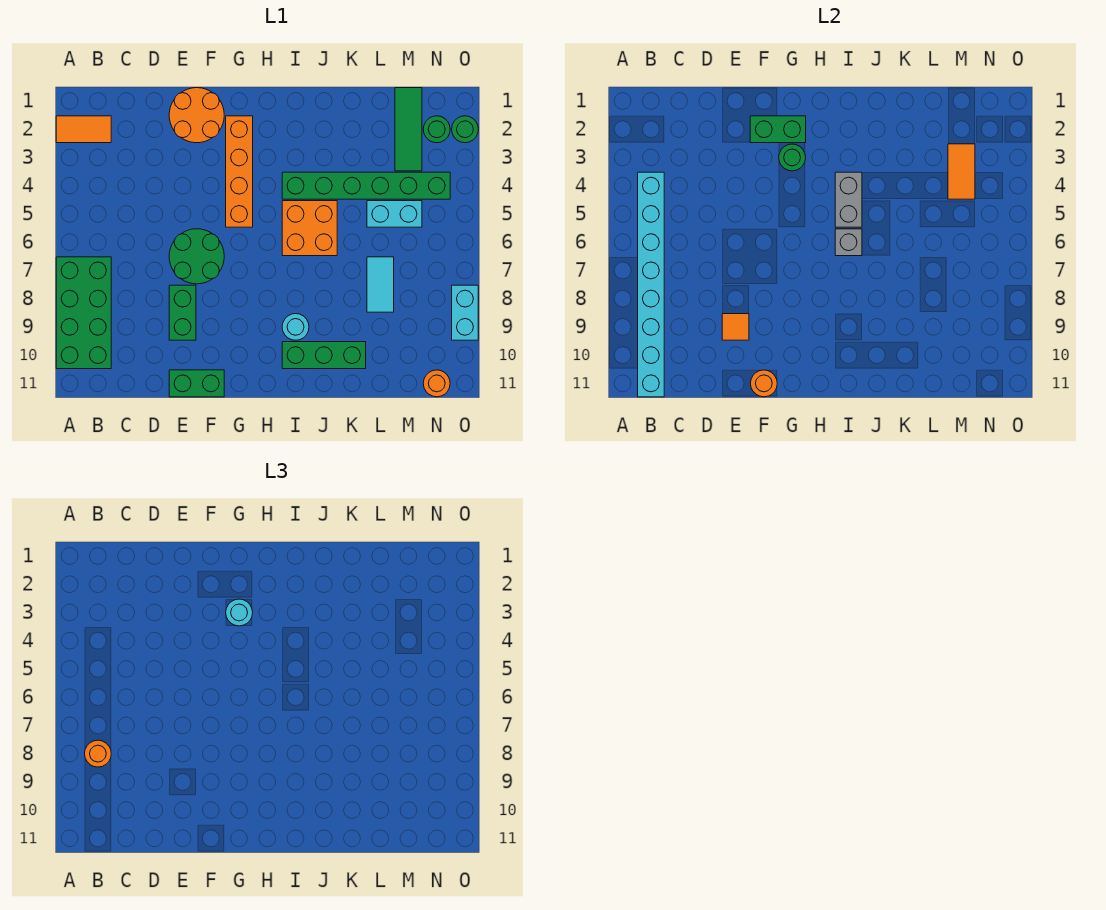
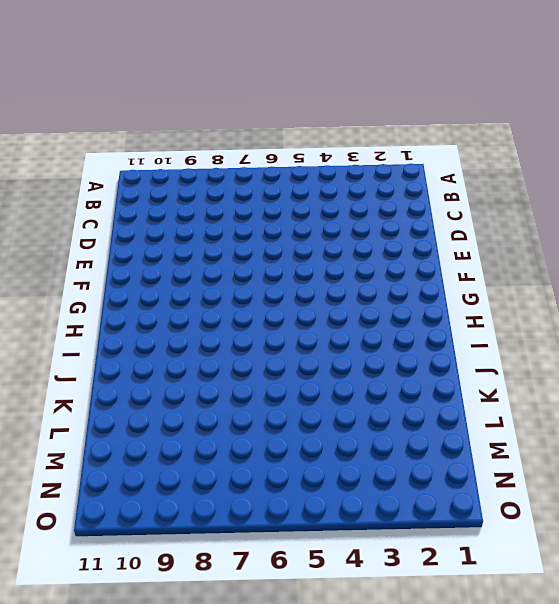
none -> orange tile A2:B2 level 1
none -> green brick A7:B10 level 1
none -> orange round brick E1:F2 level 1

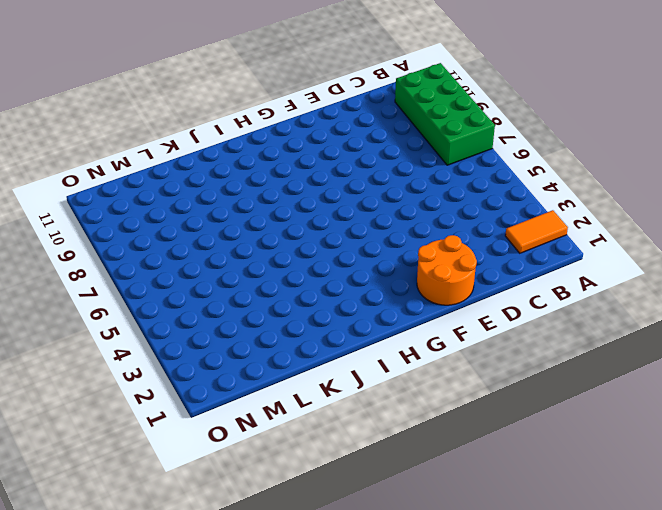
none -> green round brick E6:F7 level 1
none -> green brick E8:E9 level 1
none -> green brick E11:F11 level 1

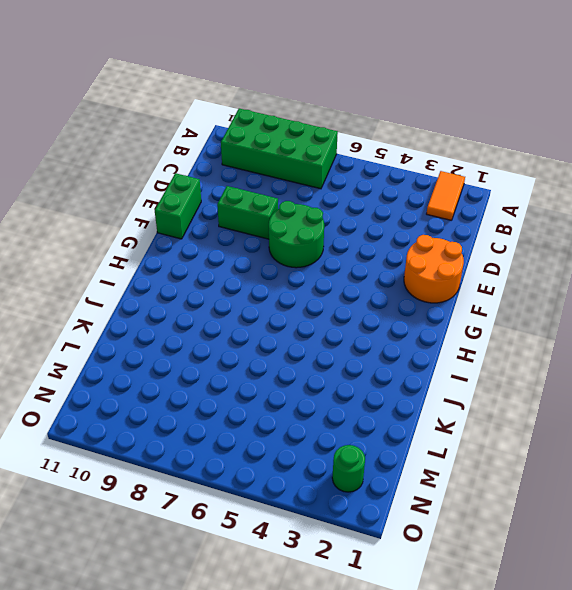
none -> orange brick G2:G5 level 1
none -> green brick I4:N4 level 1
none -> orange brick I5:J6 level 1

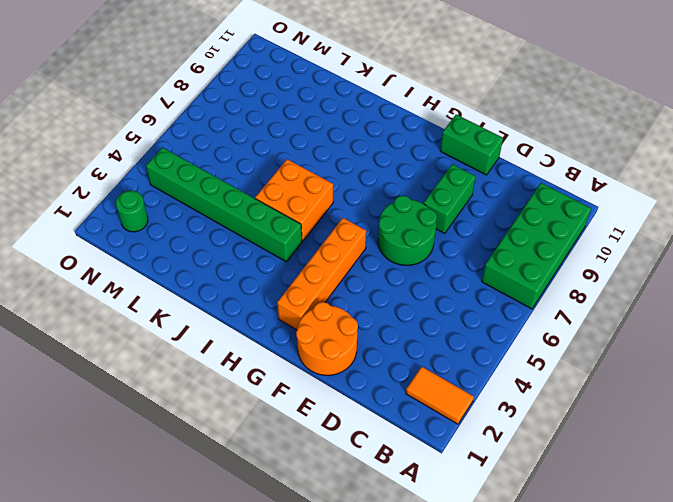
none -> cyan round brick I9 level 1
none -> green brick I10:K10 level 1
none -> cyan brick L5:M5 level 1

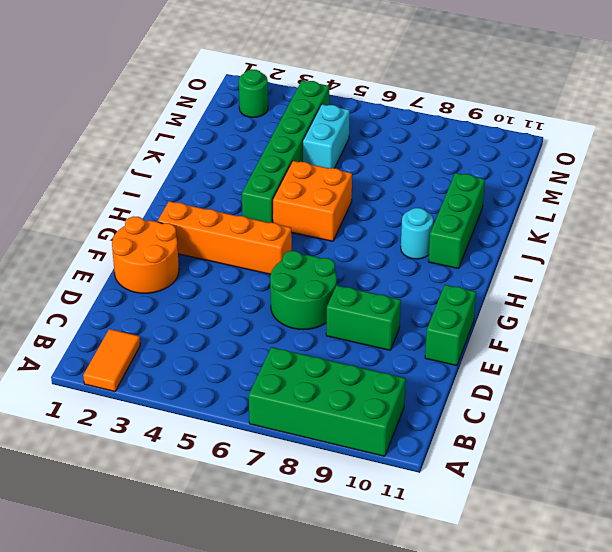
none -> cyan tile L7:L8 level 1
none -> green tile M1:M3 level 1
none -> orange round brick N11 level 1

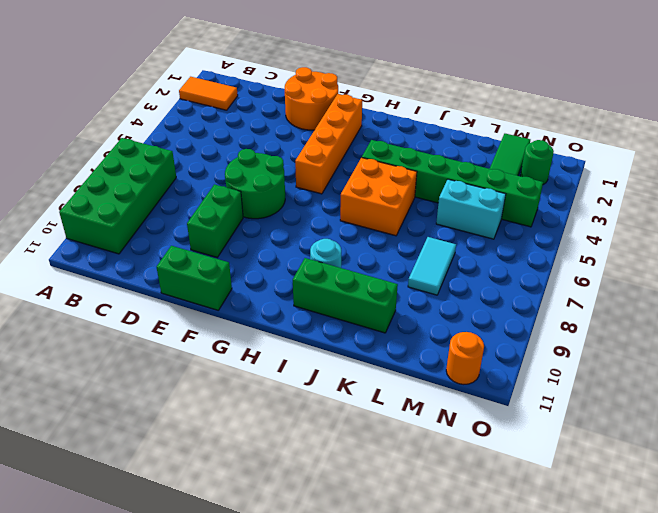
none -> green round brick O2 level 1
none -> cyan brick O8:O9 level 1
none -> cyan brick B4:B11 level 2

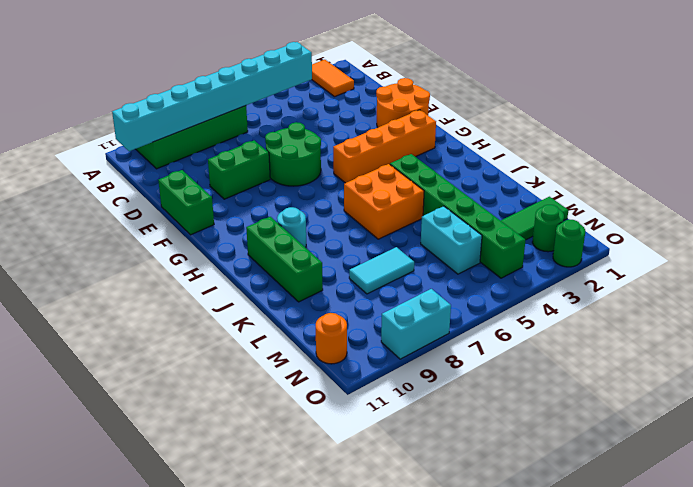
none -> orange tile E9 level 2
none -> green brick F2:G2 level 2
none -> orange round brick F11 level 2

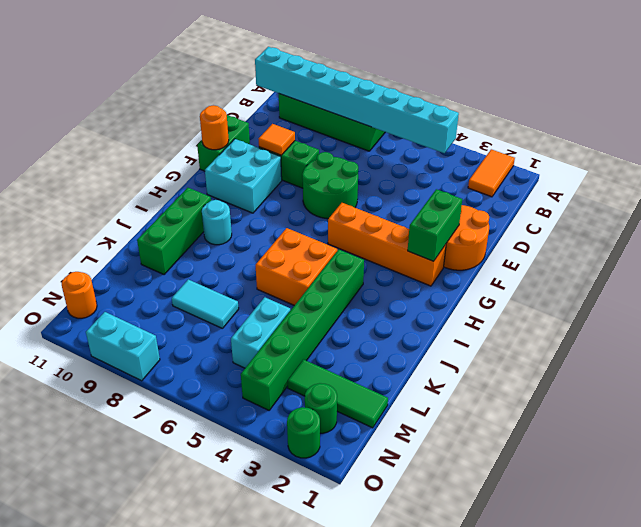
cyan brick F9:G10 level 1 -> none
none -> green round brick G3 level 2
none -> grey brick I4:I5 level 2
none -> grey brick I6 level 2

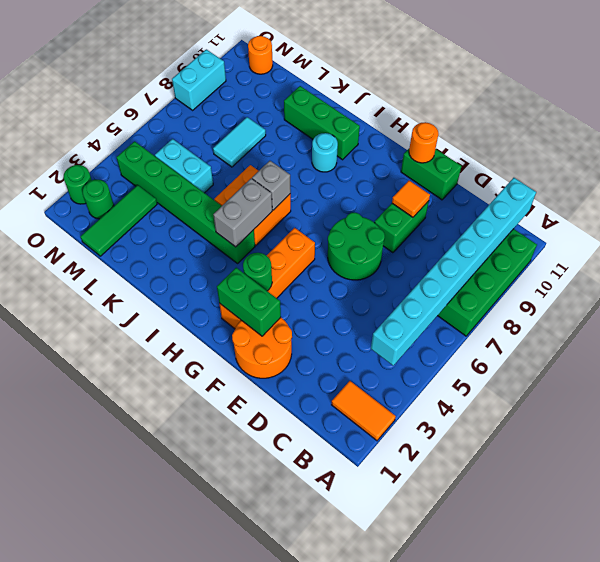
none -> orange tile M3:M4 level 2
none -> orange round brick B8 level 3
none -> cyan round brick G3 level 3

